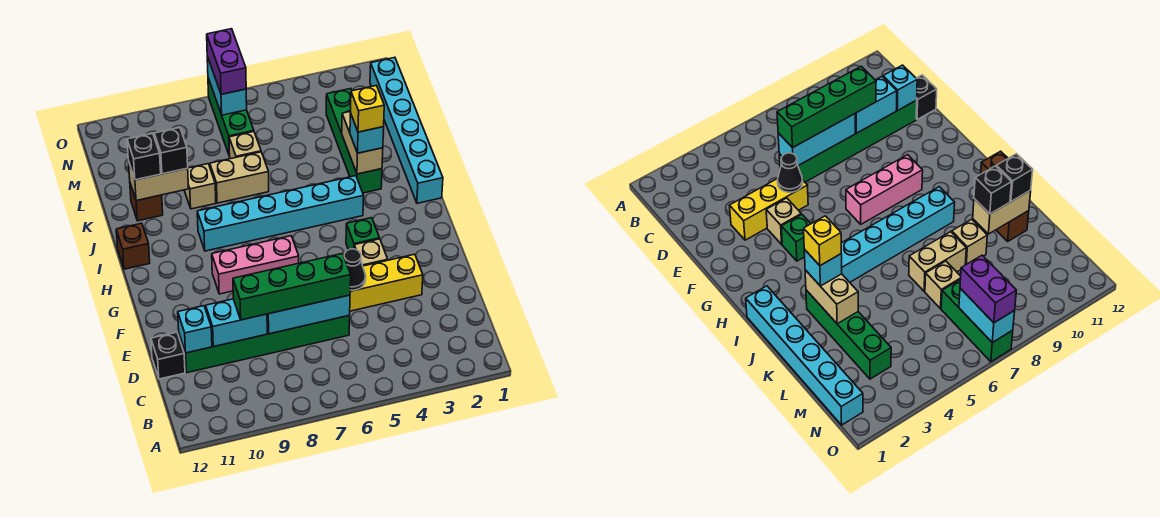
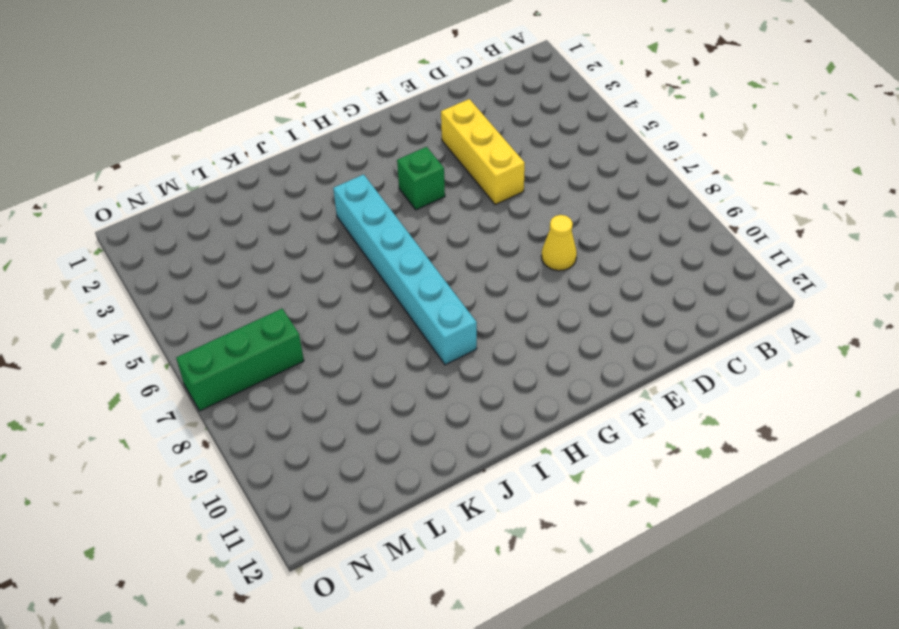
yellow cone E8 level 1 -> none
none -> green brick D6:D11 level 1
none -> black brick D12 level 1
none -> tan brick F4 level 1

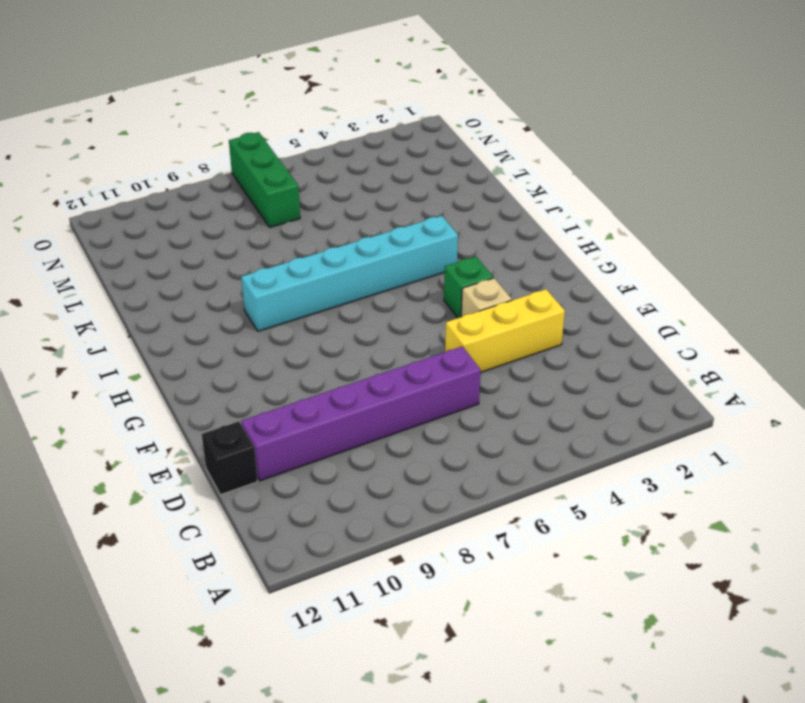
purple brick D6:D11 level 1 -> green brick D6:D11 level 1
none -> pink brick G7:G9 level 1
none -> cyan brick I1:N1 level 1
none -> brown brick I12 level 1

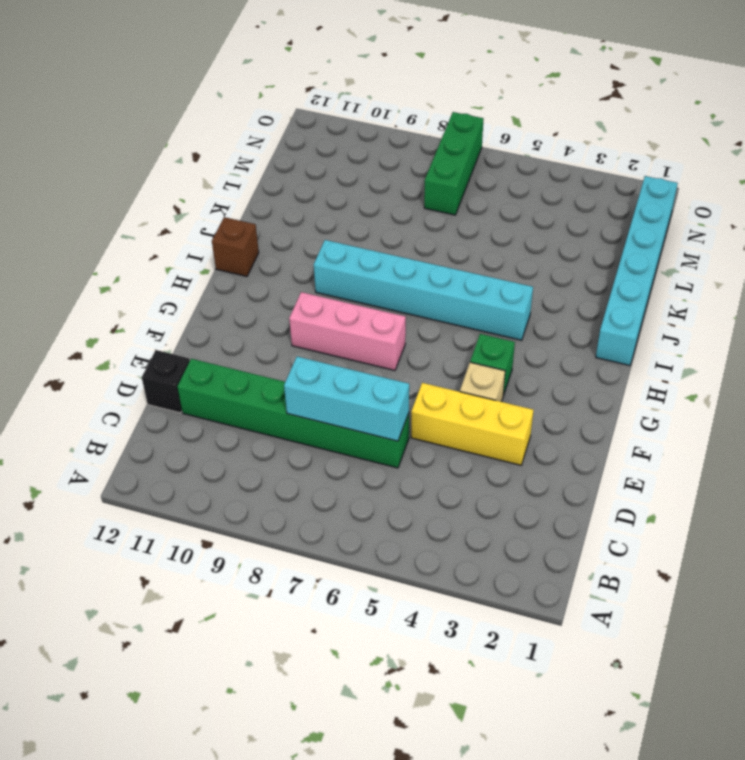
none -> green brick J3:M3 level 1
none -> tan brick K7:K8 level 1
none -> tan brick K9 level 1

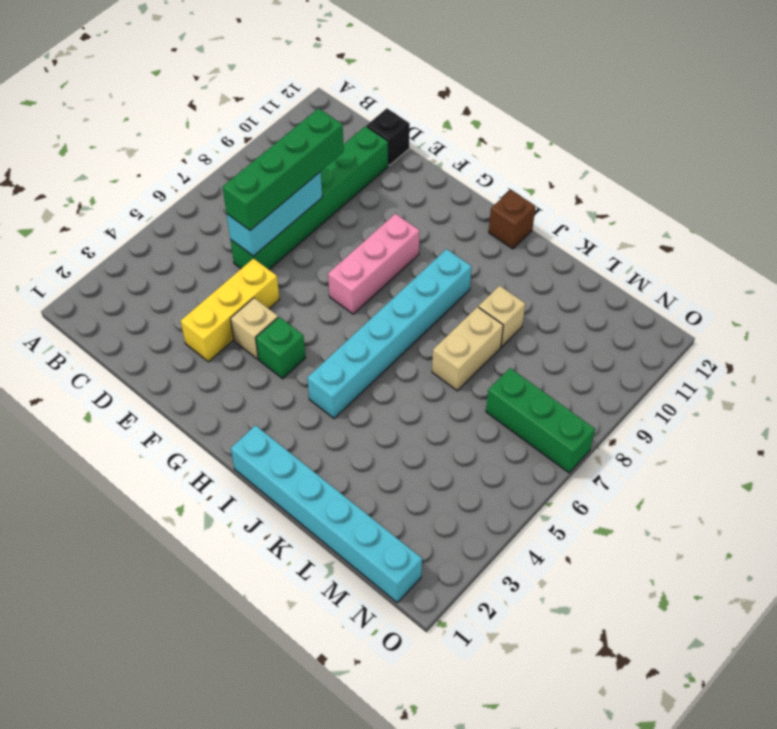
none -> green brick J3:M3 level 1
none -> brown brick K11 level 1
none -> tan brick L7 level 1

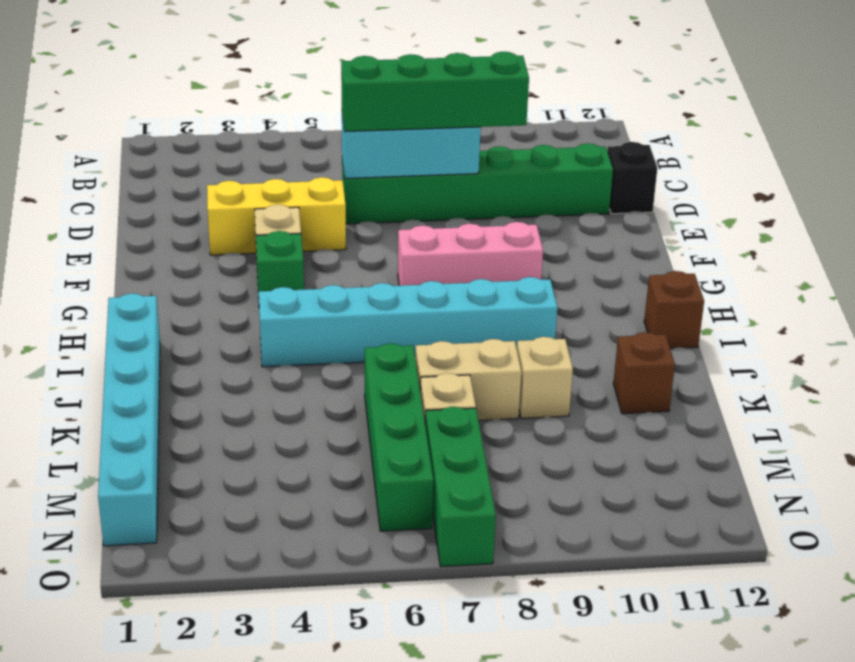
green brick K6:N6 level 1 -> green brick J3:M3 level 1
none -> cyan brick D9:D10 level 2
none -> cyan brick D11 level 2
none -> black cone E5 level 2

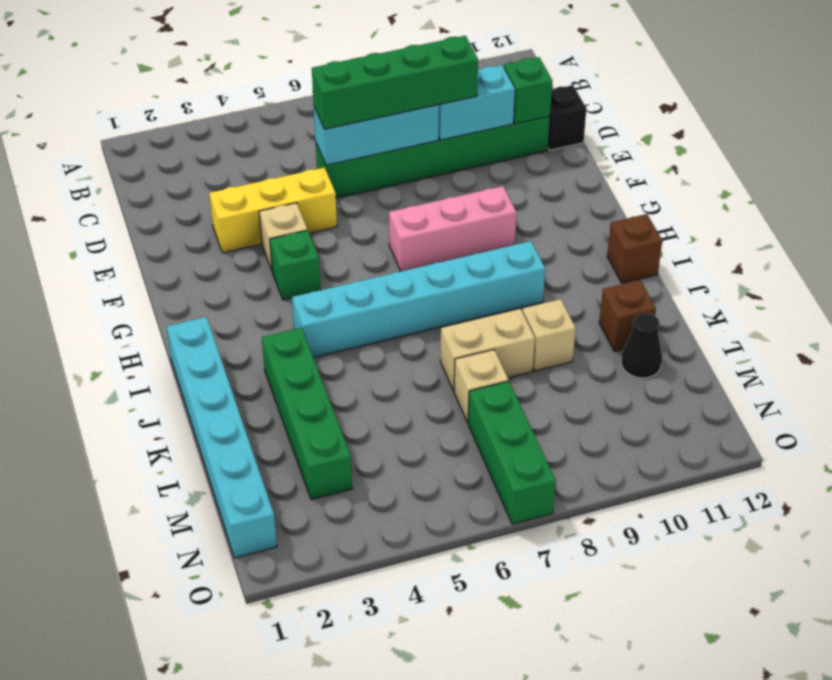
green brick D11 level 2 -> cyan brick D11 level 2
black cone L11 level 1 -> black cone E5 level 2
none -> tan brick J3:K3 level 2
none -> tan brick K10:K11 level 2
none -> cyan brick N7:O7 level 2

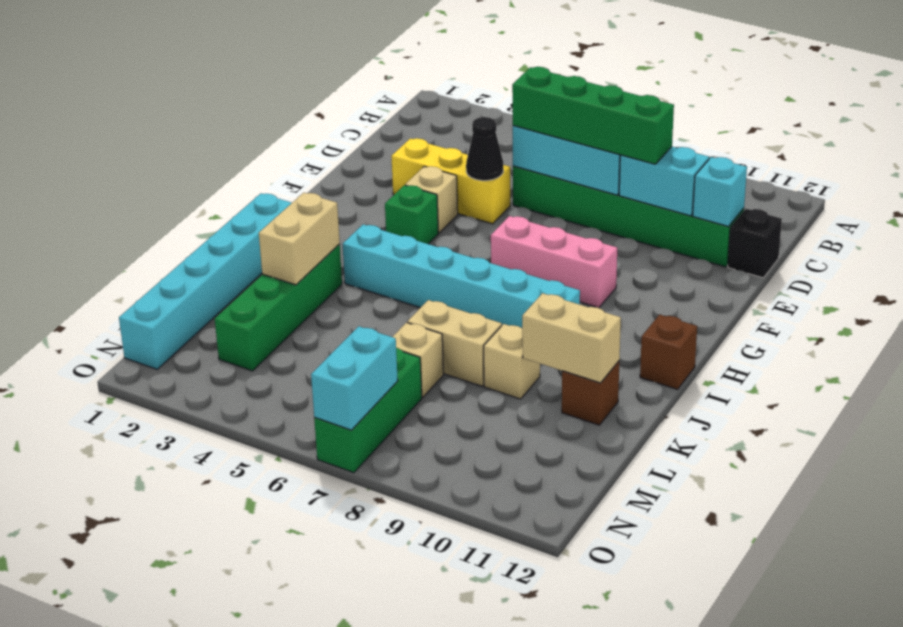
none -> cyan brick J3 level 3
none -> black brick K10 level 3
none -> black brick K11 level 3

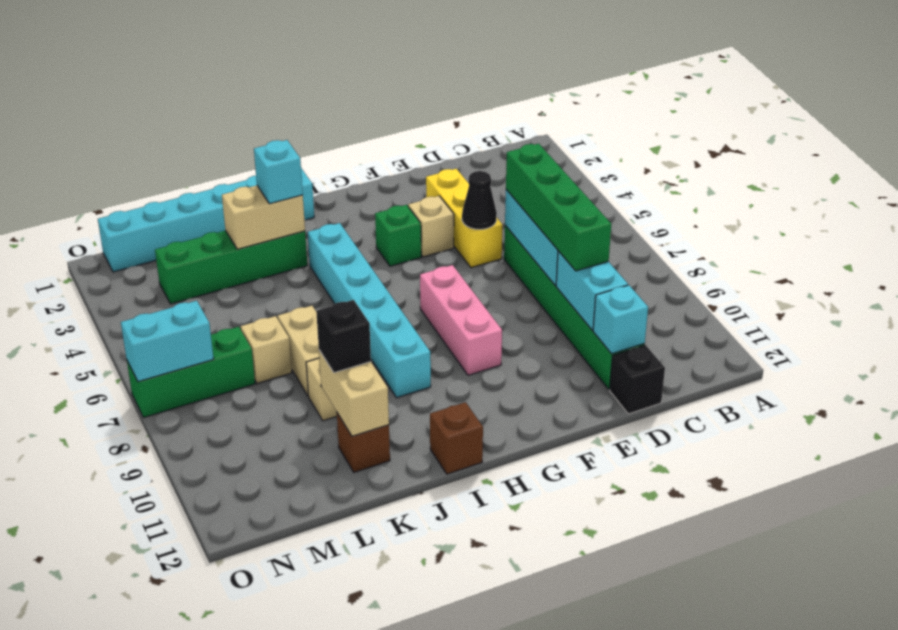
none -> black brick K11 level 3
none -> purple brick N7:O7 level 3
none -> yellow brick J3 level 4

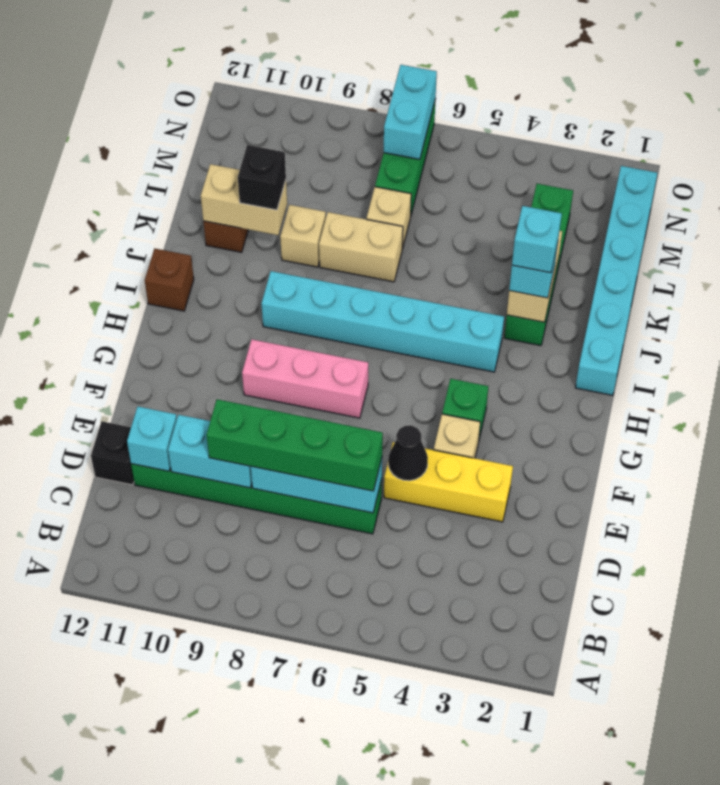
cyan brick J3 level 4 -> yellow brick J3 level 4
none -> black brick K11 level 3
none -> purple brick N7:O7 level 3

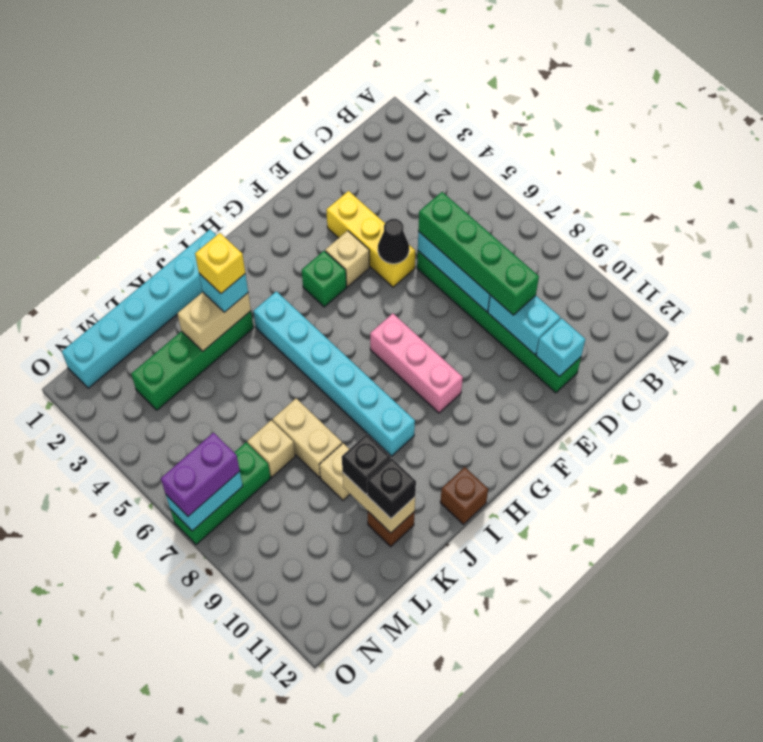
none -> black brick D12 level 1

